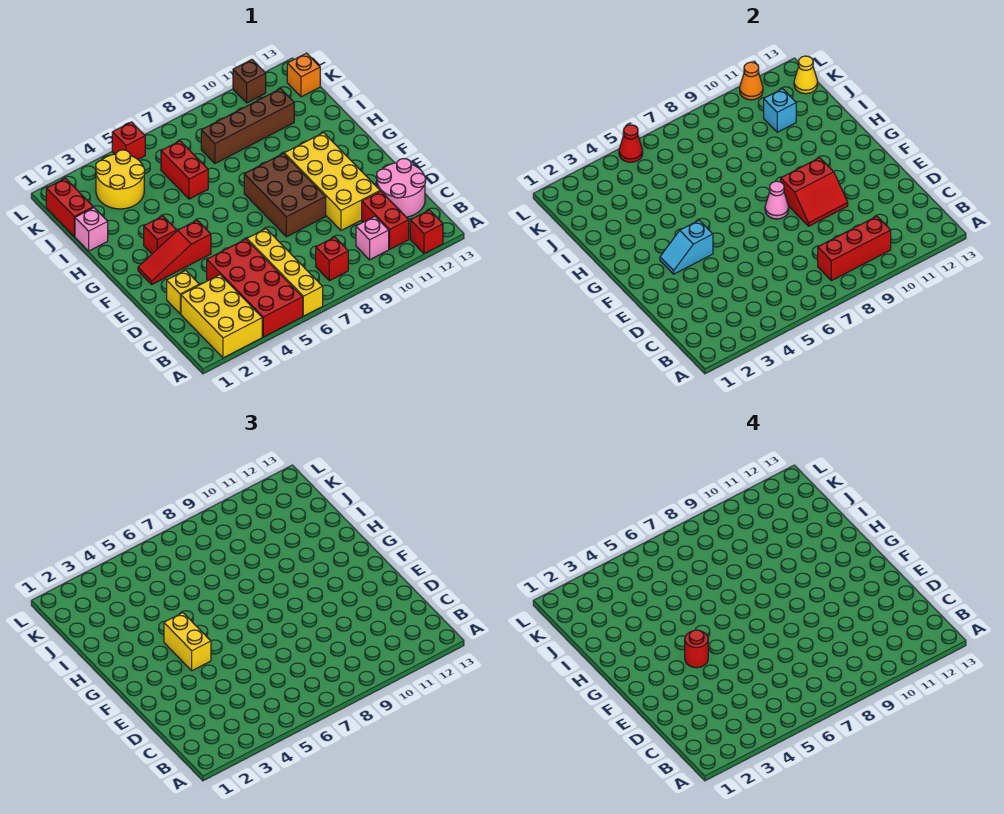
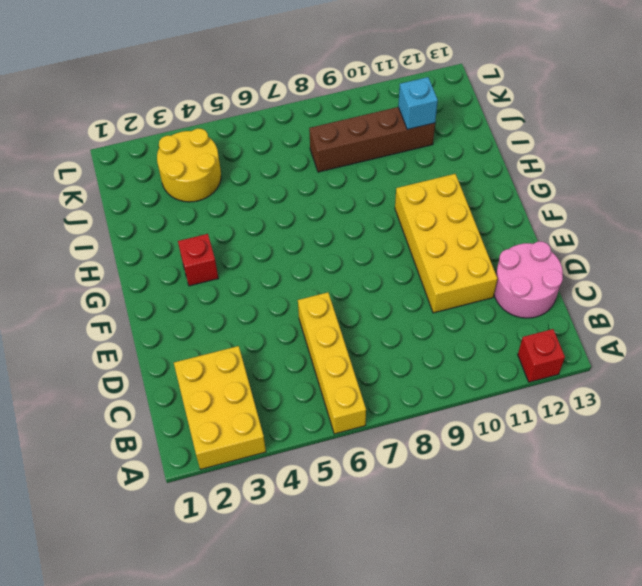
none -> red brick A4:D5 level 1
none -> red brick B8 level 1
none -> pink brick B10 level 1
none -> red brick B11:C11 level 1

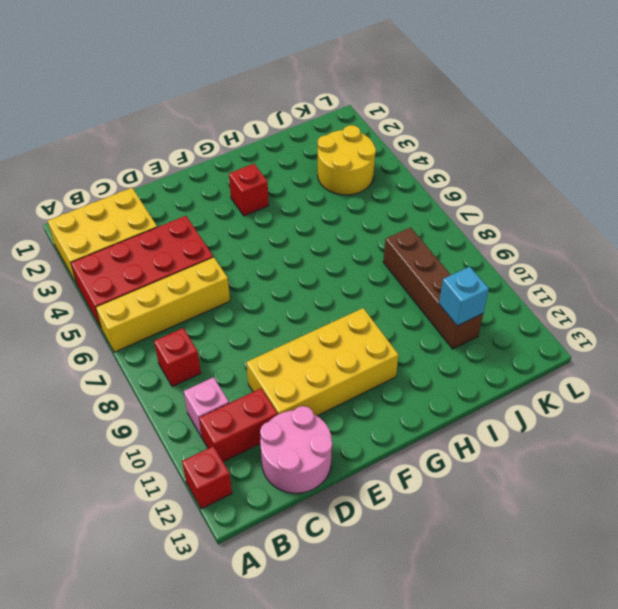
none -> yellow brick D2 level 1
none -> brown brick E8:G9 level 1
none -> red slope F2:F4 level 1 top 4
none -> pink brick I1 level 1

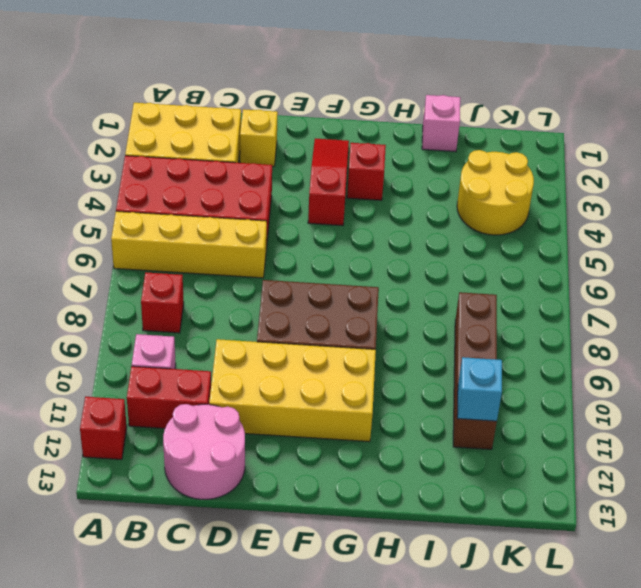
none -> red brick I6:J6 level 1
none -> red brick J1:K1 level 1
none -> orange brick K13 level 1
none -> red brick L5 level 1

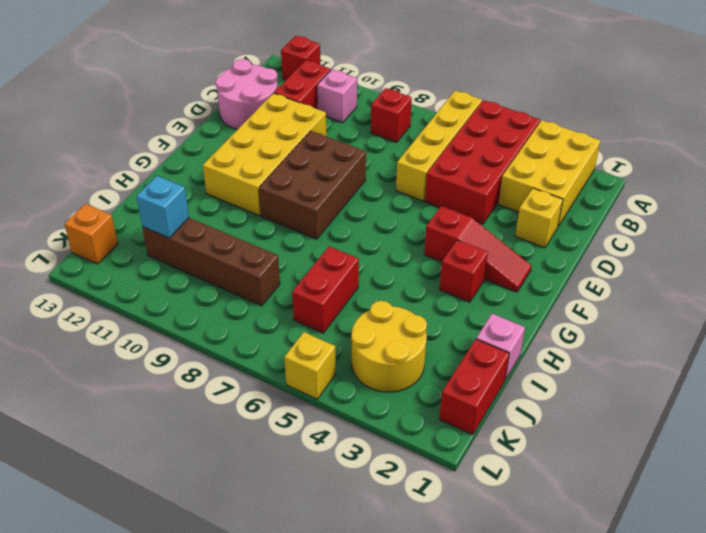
yellow brick L5 level 1 -> red brick L5 level 1
none -> brown brick L11 level 1
none -> red brick B8:B10 level 2
none -> red slope E9:F10 level 2 top F
none -> cyan slope F3:F4 level 2 top 4

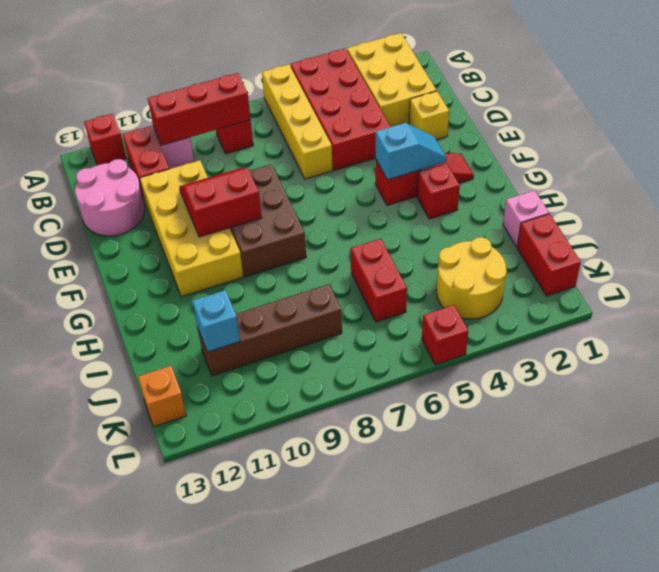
none -> brown brick L11 level 1
none -> pink cone F8 level 2
none -> yellow cone K13 level 2
none -> red cone L5 level 2

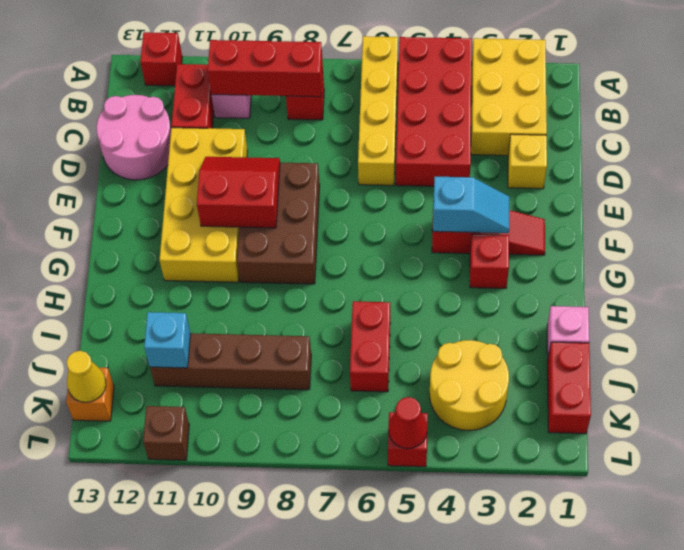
none -> pink cone F8 level 2
none -> orange cone L11 level 2
none -> yellow brick F4:G4 level 3
none -> red round brick F4 level 4

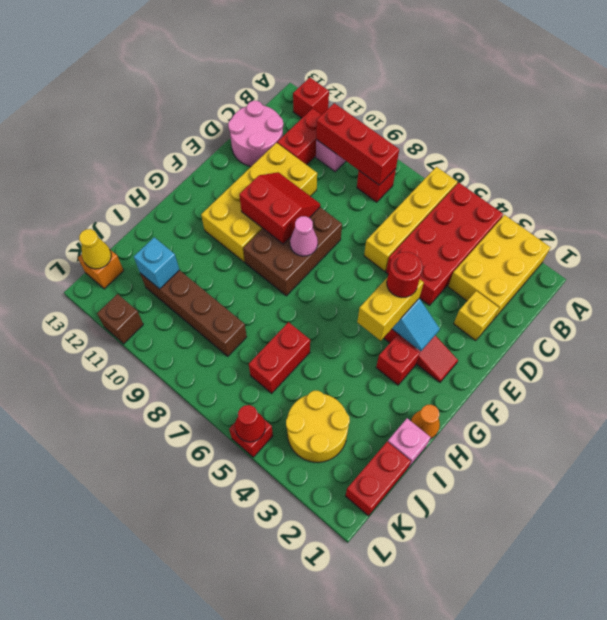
orange cone H1 level 1 -> orange cone L11 level 2

